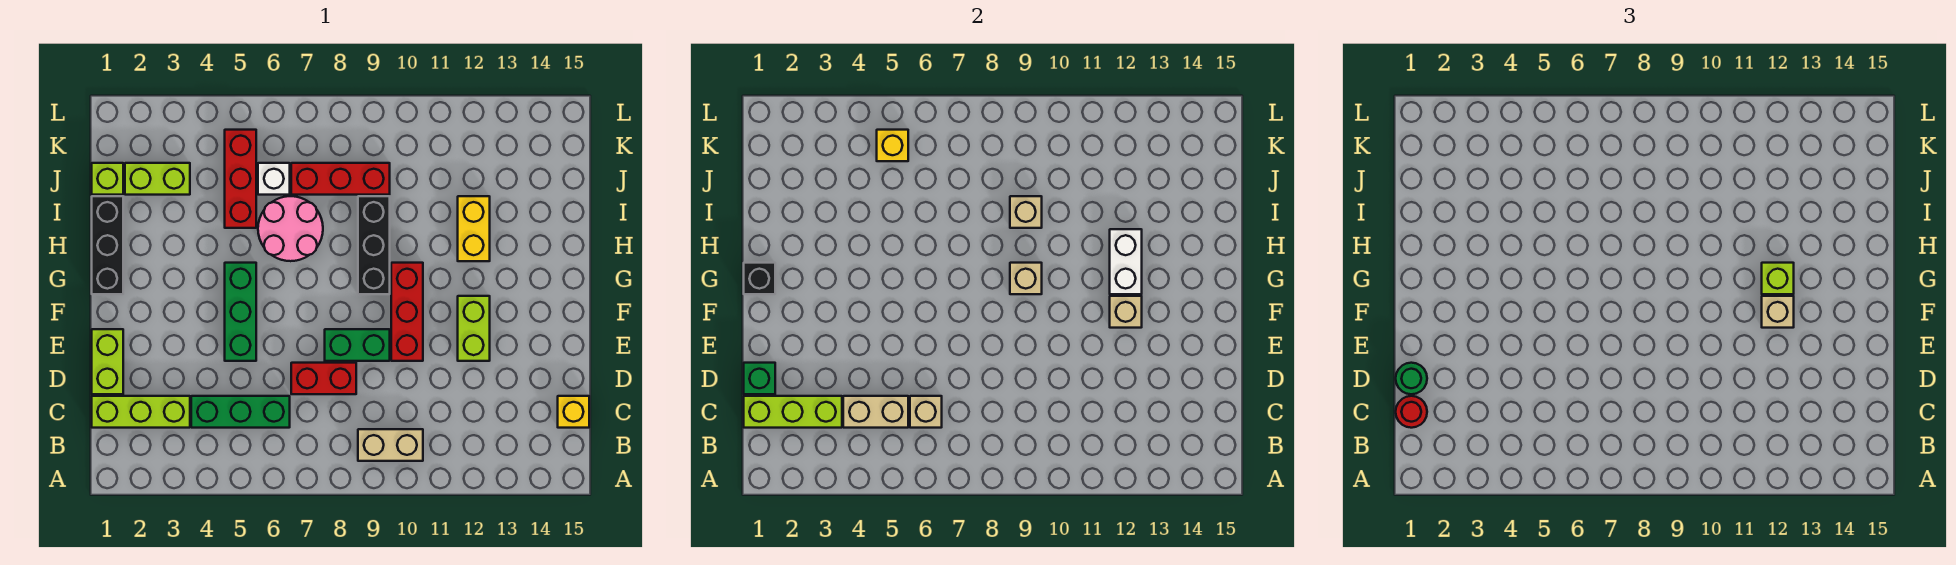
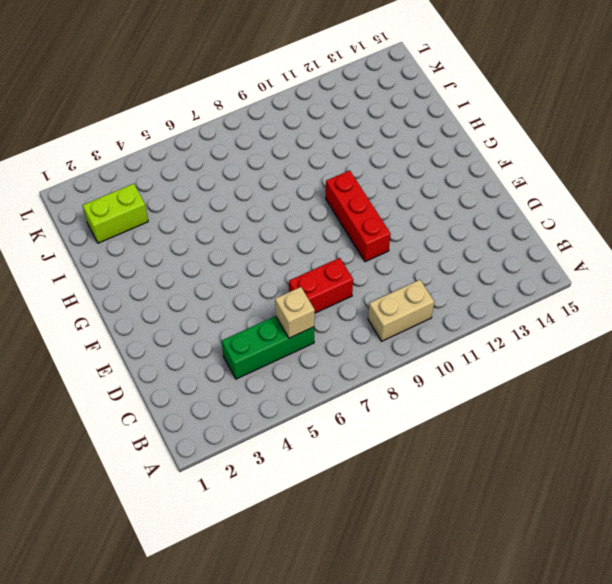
none -> lime brick C1:C3 level 1
none -> yellow brick C15 level 1
none -> lime brick D1:E1 level 1
none -> green brick E5:G5 level 1

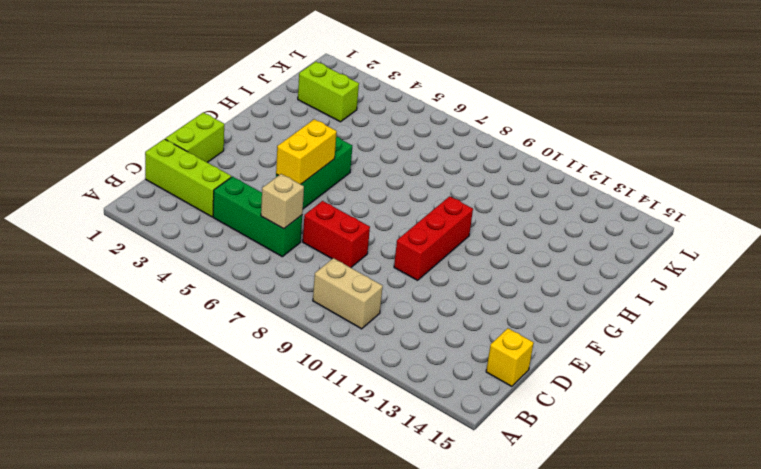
yellow brick E5:F5 level 2 -> yellow brick H12:I12 level 1
none -> green brick E8:E9 level 1
none -> lime brick E12:F12 level 1
none -> black brick G1:I1 level 1
none -> black brick G9:I9 level 1

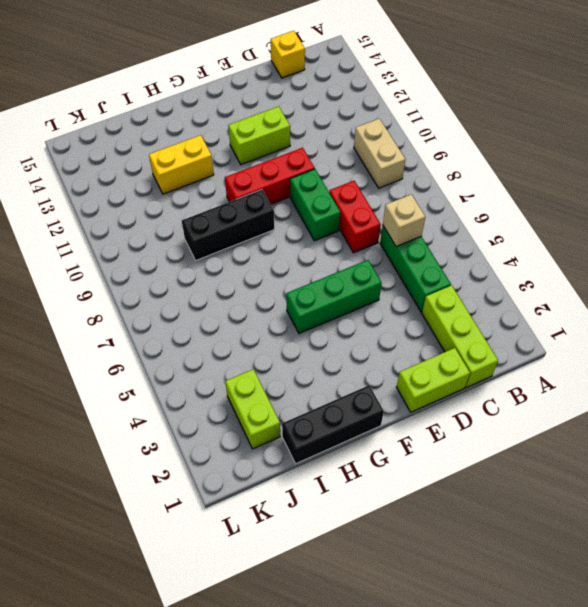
none -> pink round brick H6:I7 level 1
none -> red brick I5:K5 level 1
none -> lime brick J1 level 1
none -> white brick J6 level 1

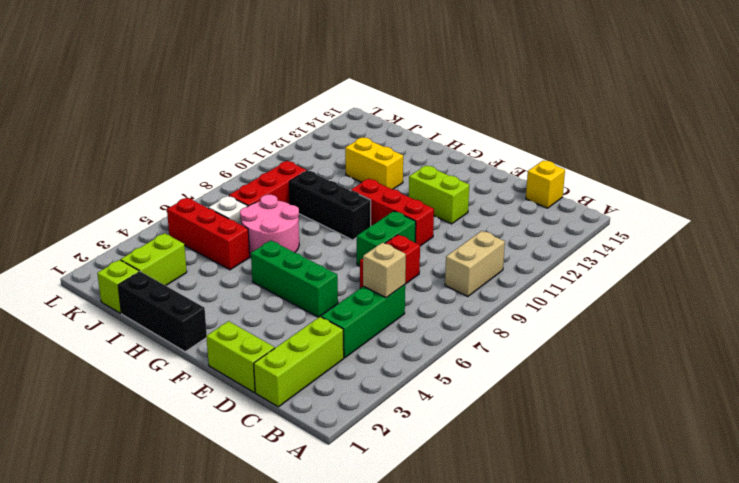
none -> lime brick C1:C3 level 2
none -> tan brick C4:C5 level 2
none -> green brick D1 level 2
none -> tan brick F12 level 2

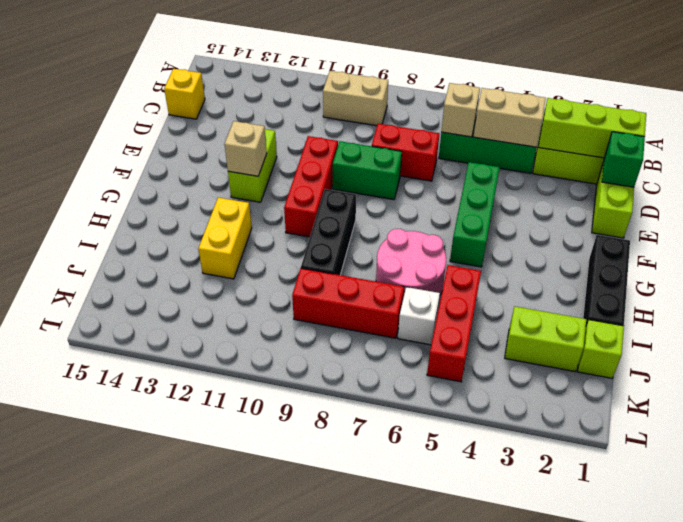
none -> black brick G1 level 2
none -> tan brick G9 level 2
none -> white brick G12:H12 level 2
none -> tan brick I9 level 2

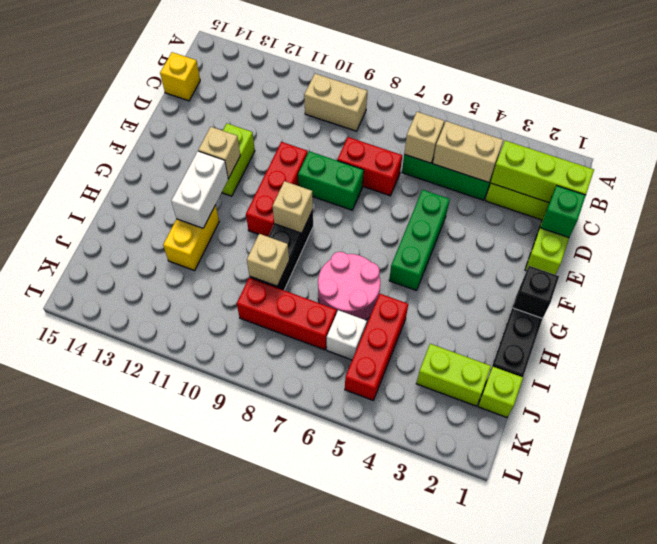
none -> yellow brick K5 level 2
none -> red round brick C1 level 3
none -> green round brick D1 level 3
none -> tan brick F12 level 3

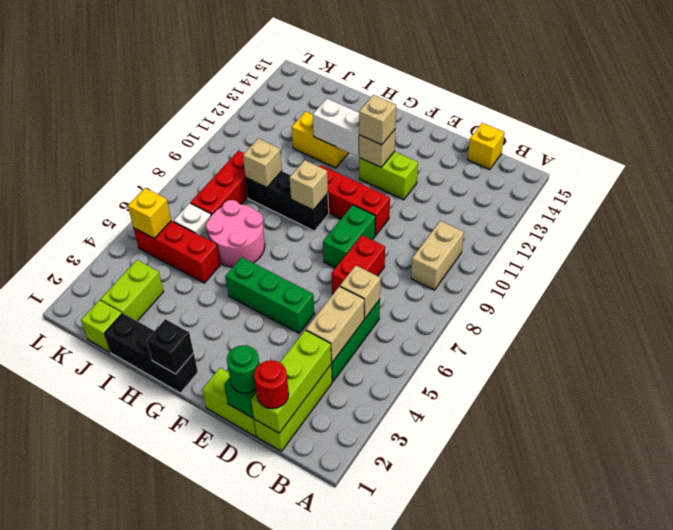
none -> lime brick G12 level 3

